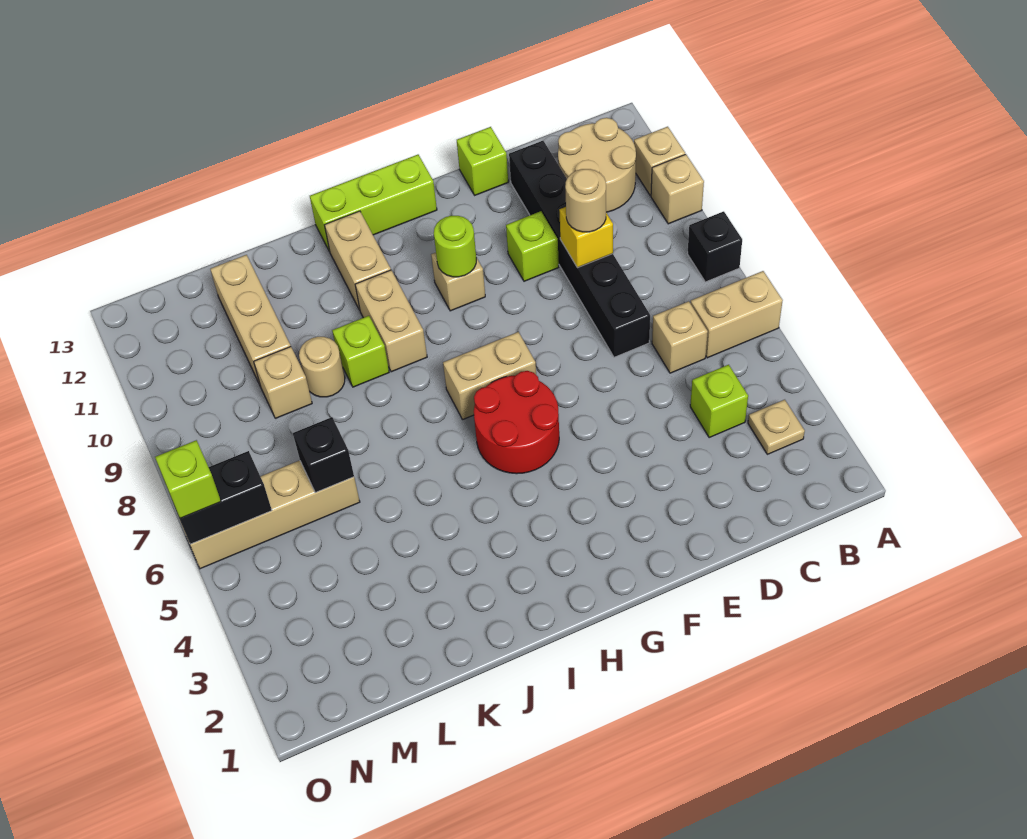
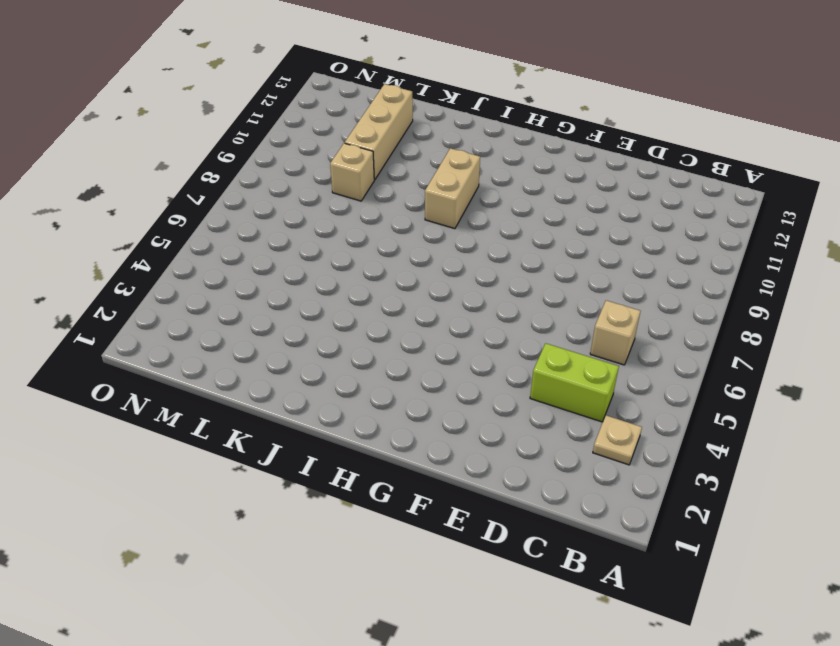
lime brick C4:D4 level 1 -> lime brick C4 level 1
none -> tan brick A6:B6 level 1
none -> black brick A8 level 1
none -> tan brick A10 level 1

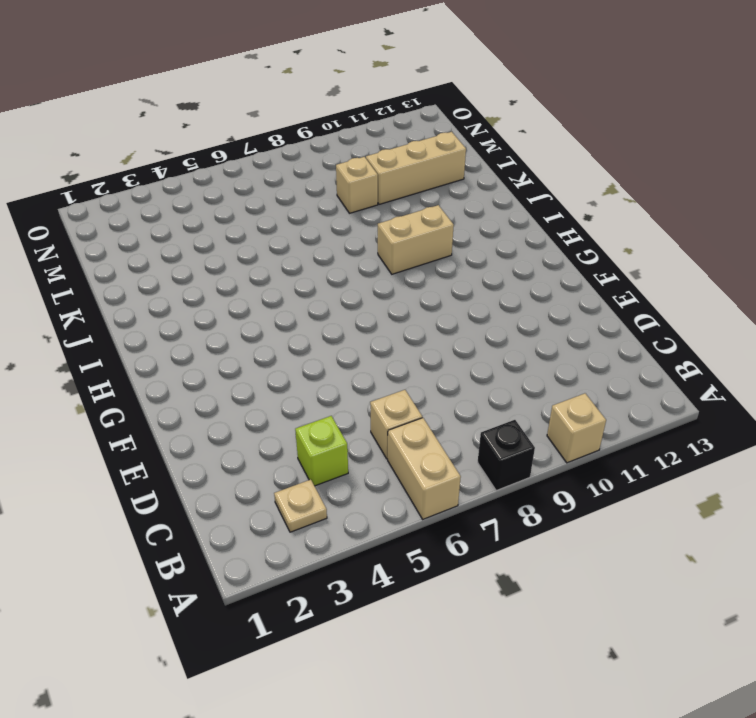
none -> tan brick A11 level 1
none -> tan round brick B11:C12 level 1
none -> black brick D7:D12 level 1

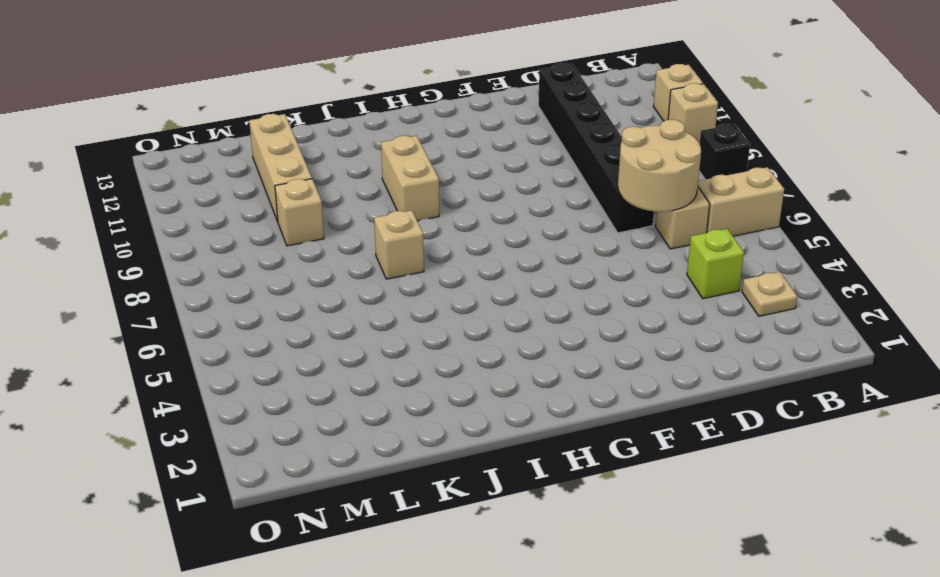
tan round brick C6:D7 level 2 -> tan round brick B11:C12 level 1
tan brick J7 level 1 -> tan brick G10 level 1
none -> lime brick E10 level 1
none -> lime brick E13 level 1
none -> red round brick G5:H6 level 1

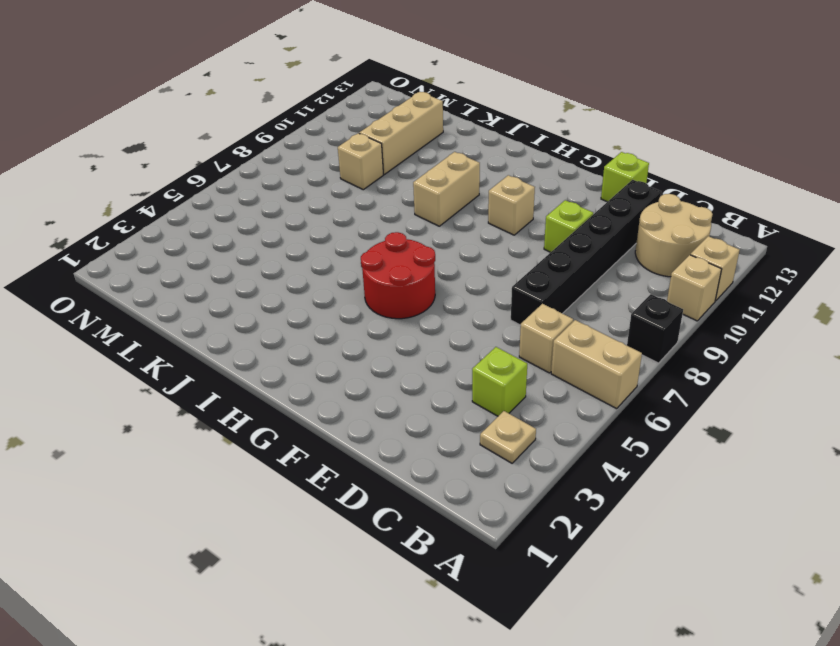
none -> tan brick G7:H7 level 1
none -> lime brick G13:I13 level 1
none -> tan brick I11:I12 level 1

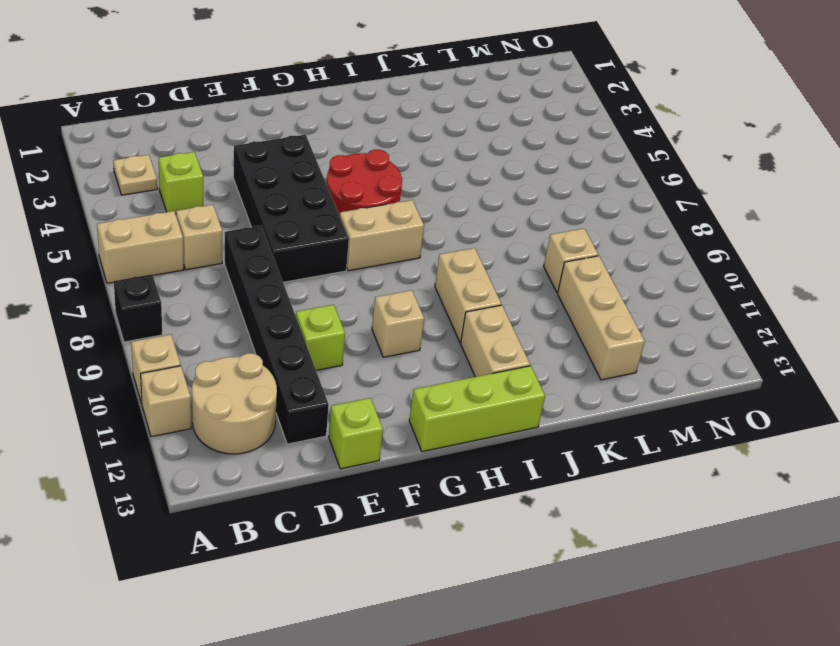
black brick E4:F7 level 1 -> none
none -> lime brick J9 level 1
none -> tan round brick K9 level 1
none -> tan brick L6:O6 level 1

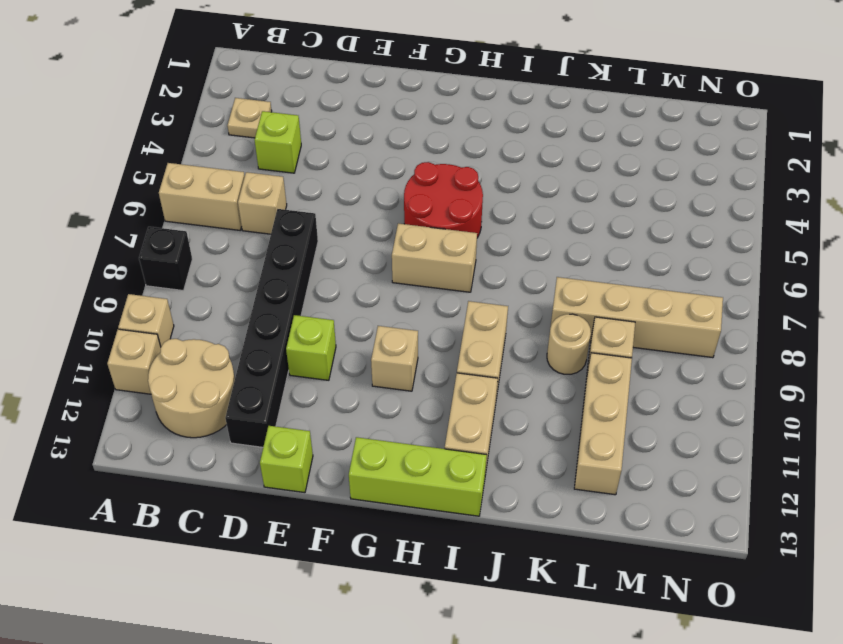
tan brick K8:N8 level 1 -> tan brick L6:O6 level 1
none -> lime brick J9 level 1
none -> yellow brick D9 level 2
none -> lime round brick G10 level 2

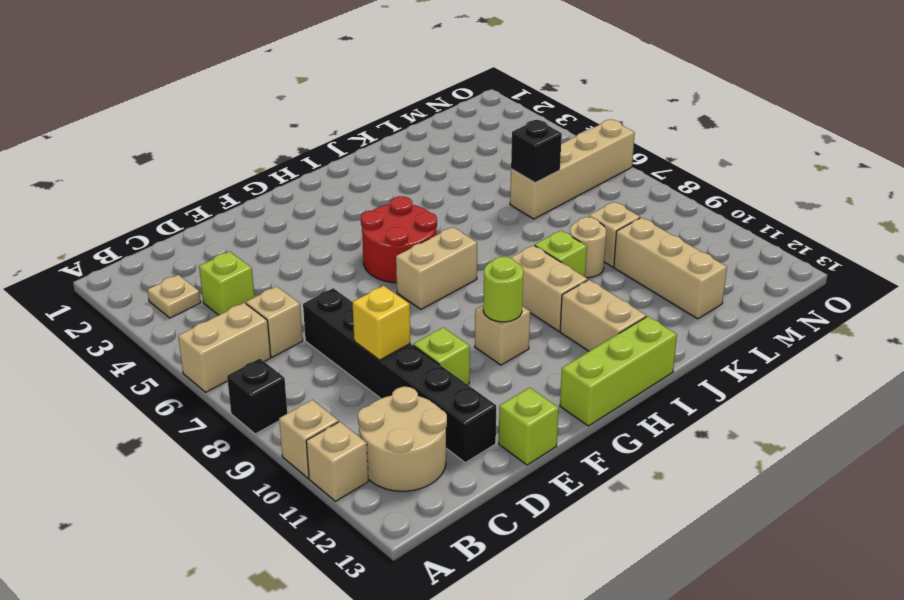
none -> black brick N6:O6 level 2
none -> tan round brick D9 level 3
none -> lime brick O6 level 3

